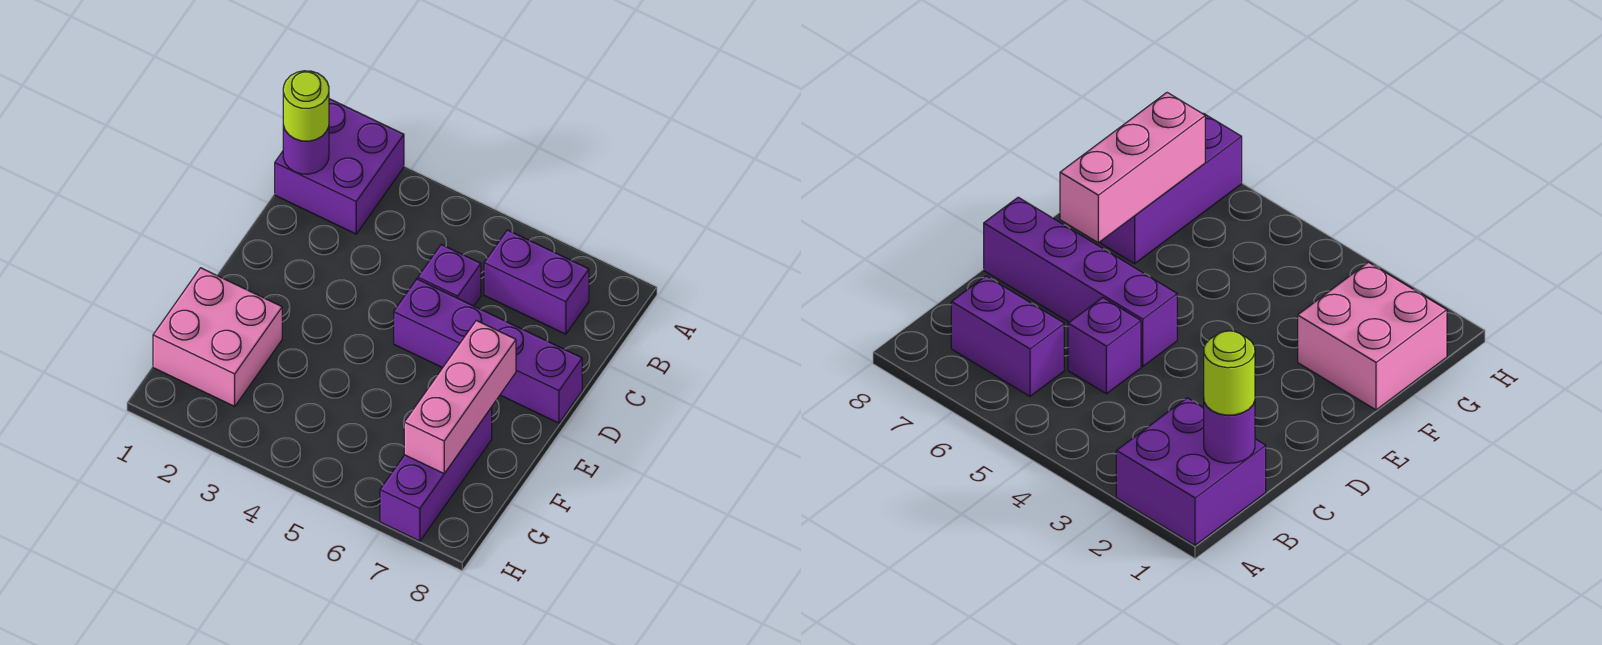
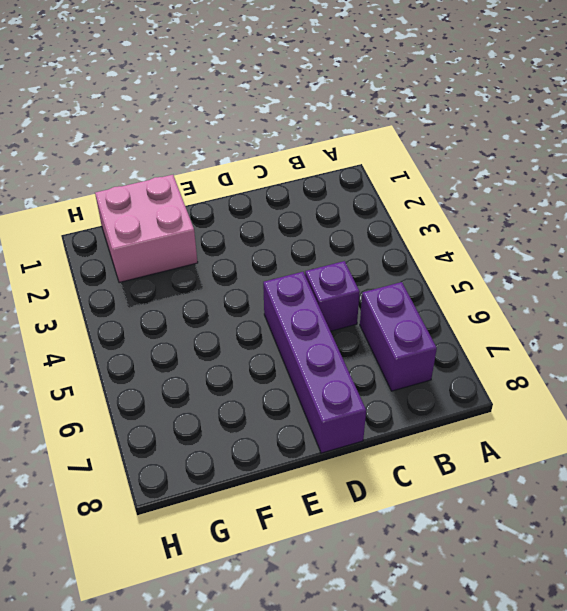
none -> purple brick A1:B2 level 1
none -> purple brick F7:H7 level 1

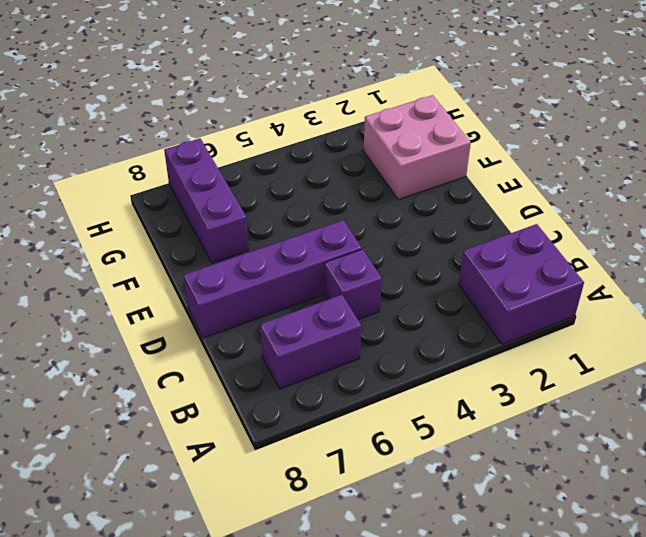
none -> purple round brick B1 level 2
none -> pink brick E7:G7 level 2

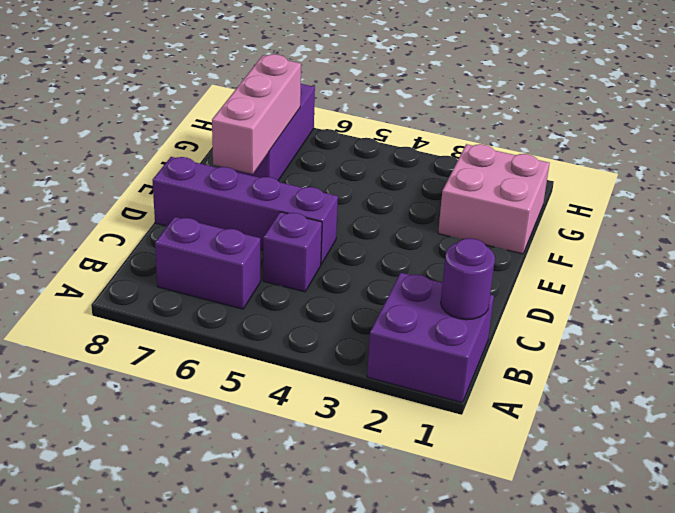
none -> lime round brick B1 level 3

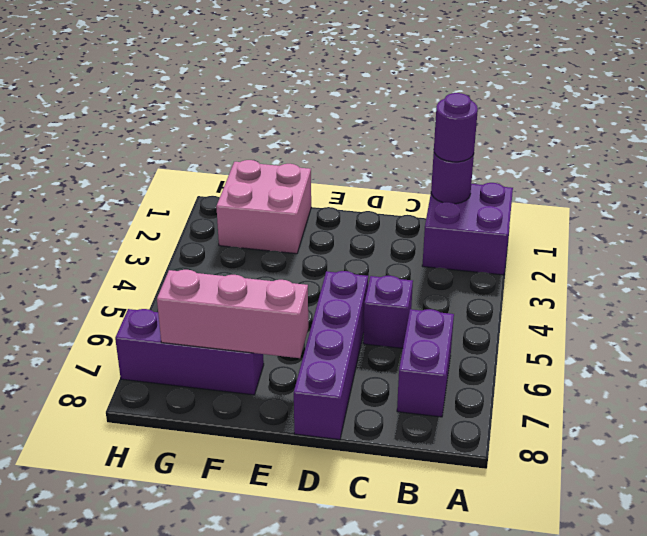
purple round brick B1 level 3 -> lime round brick B1 level 3

